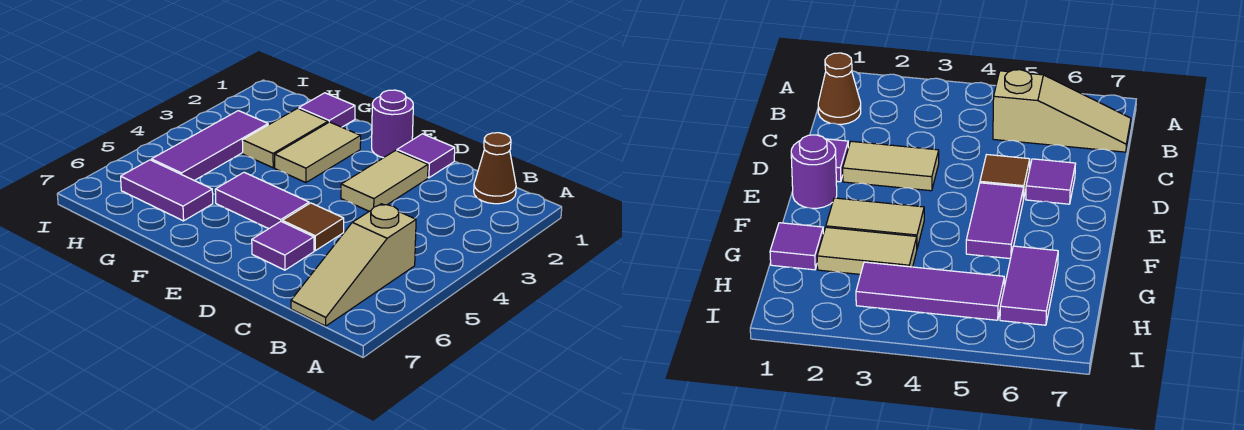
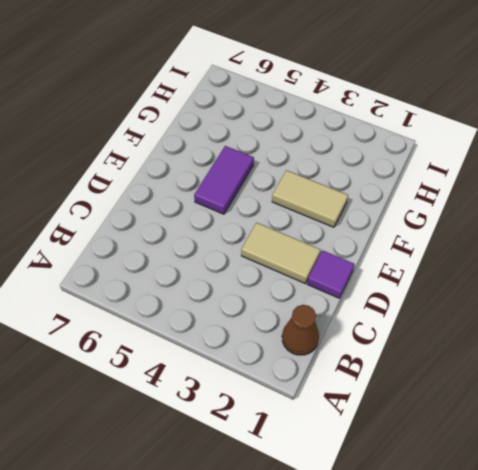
none -> tan slope B5:B7 level 1 top 5
none -> brown tile D5 level 1
none -> purple tile D6 level 1

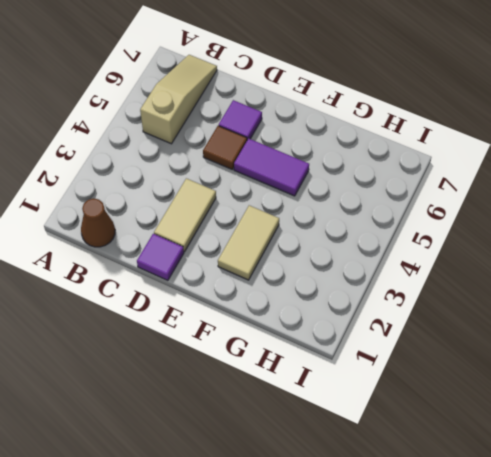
none -> purple round brick E1 level 1
none -> purple tile G1 level 1
none -> tan tile G2:G3 level 1

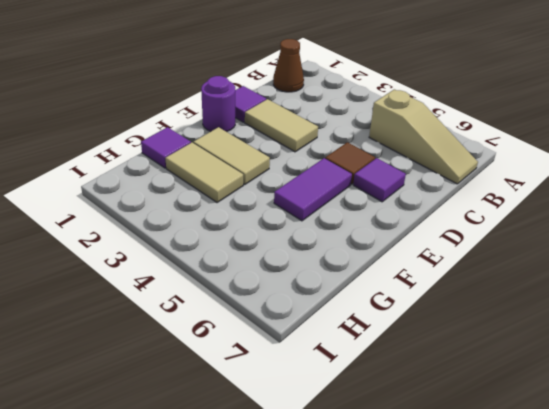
none -> purple tile G6:H6 level 1
none -> purple tile H3:H5 level 1

